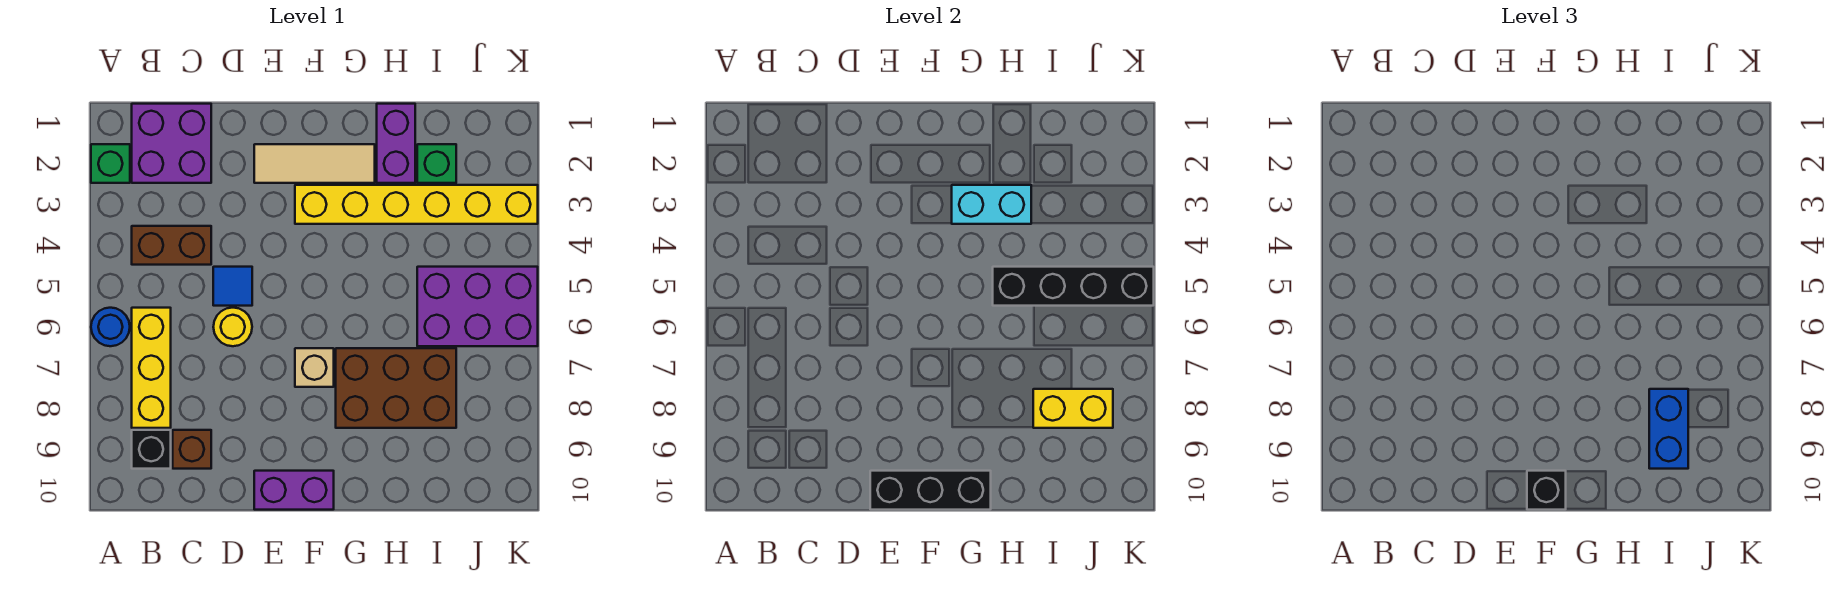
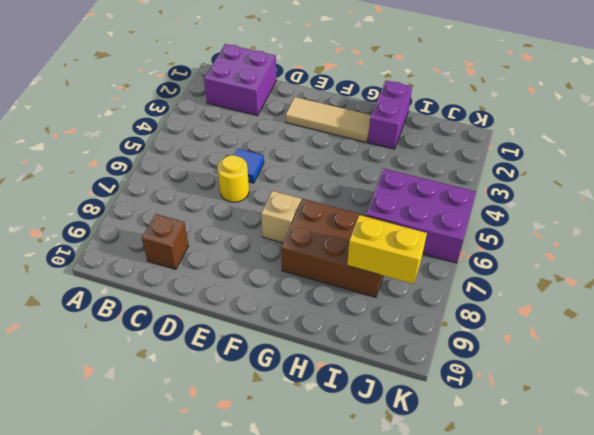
none -> green brick A2 level 1
none -> blue round brick A6 level 1
none -> brown brick B4:C4 level 1

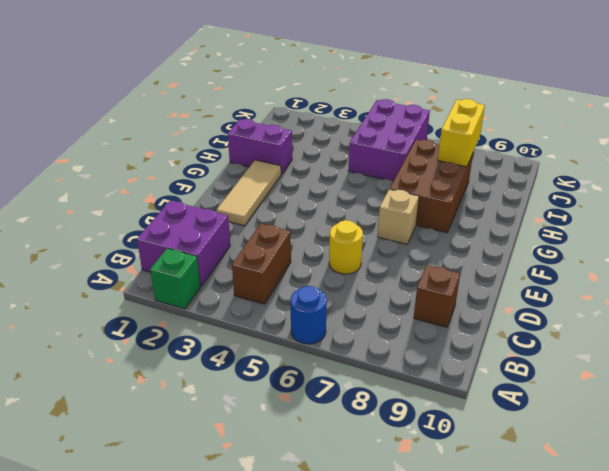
none -> yellow brick B6:B8 level 1
none -> black brick B9 level 1
none -> blue tile D5 level 1

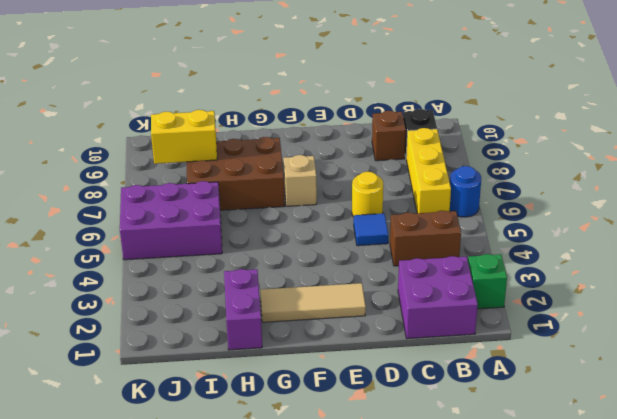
none -> purple brick E10:F10 level 1
none -> yellow brick F3:K3 level 1
none -> green brick I2 level 1

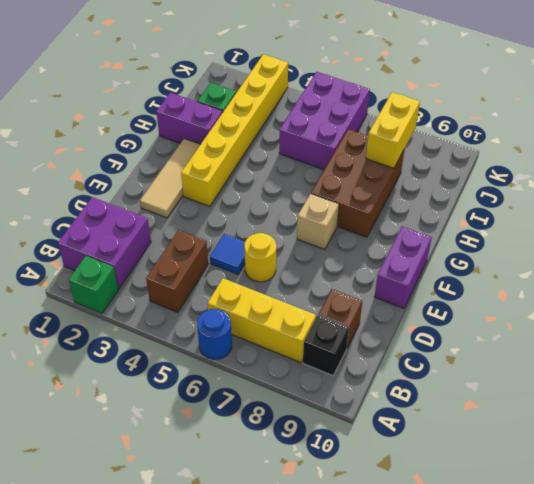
none -> black brick E10:G10 level 2
none -> cyan brick G3:H3 level 2
none -> black brick H5:K5 level 2

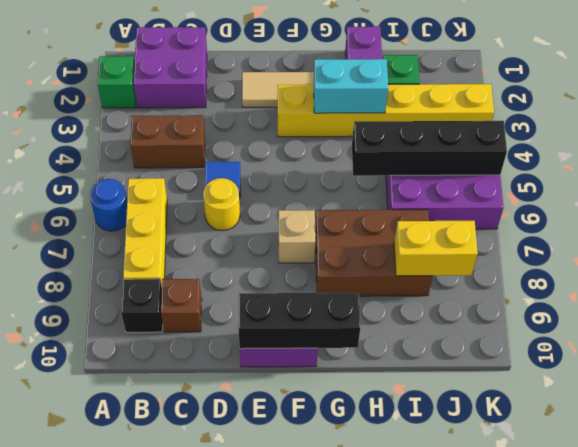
none -> black brick F10 level 3
none -> blue brick I8:I9 level 3

